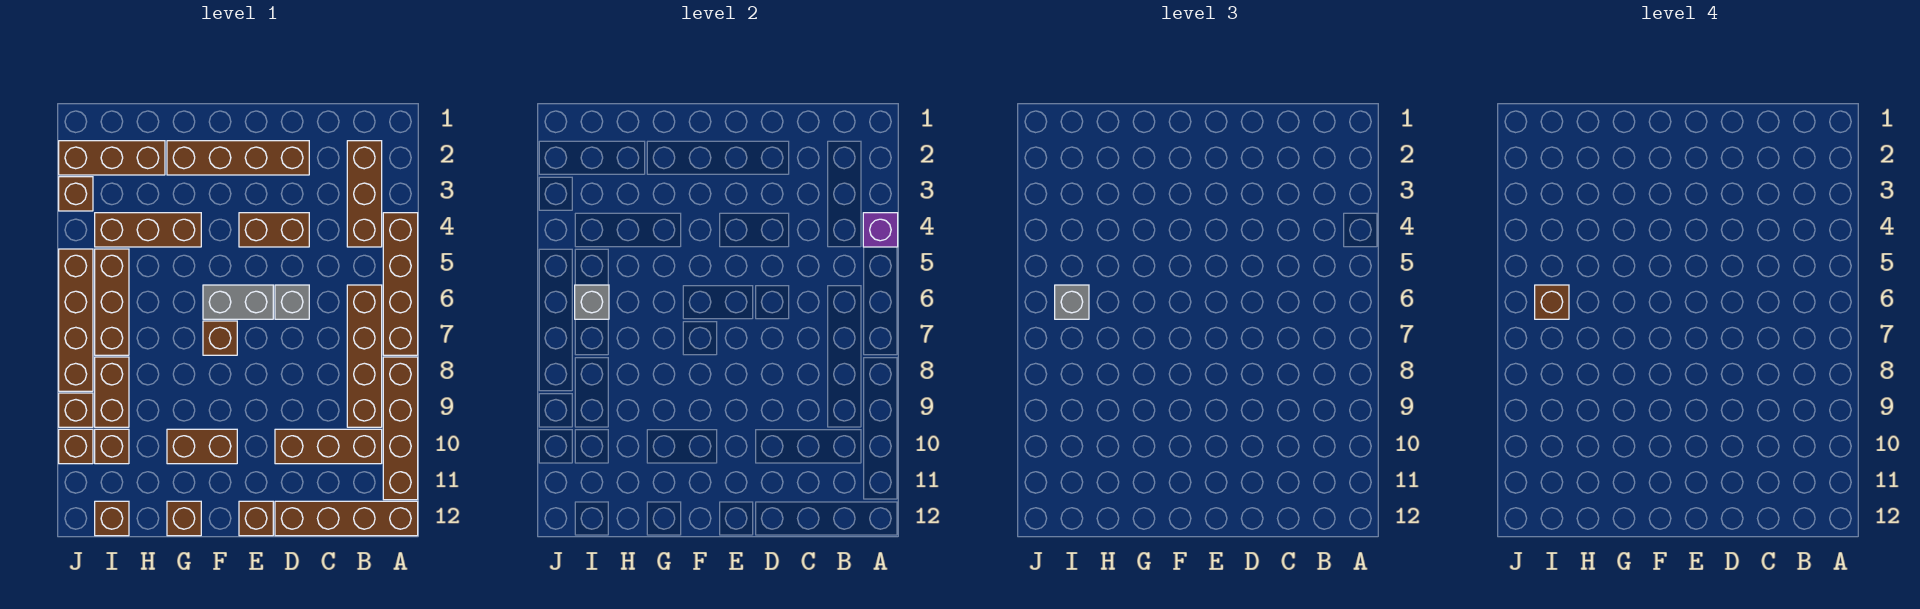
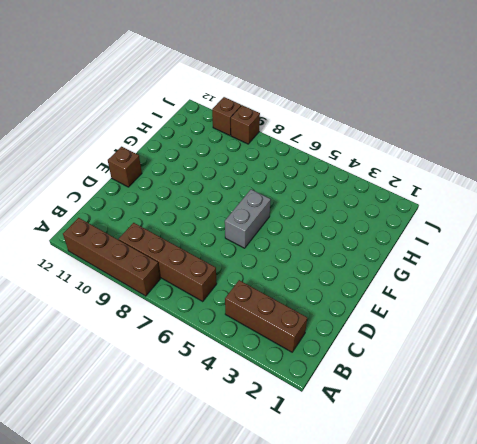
none -> brown brick A4:A7 level 1
none -> brown brick A12:D12 level 1
none -> brown brick B10:D10 level 1

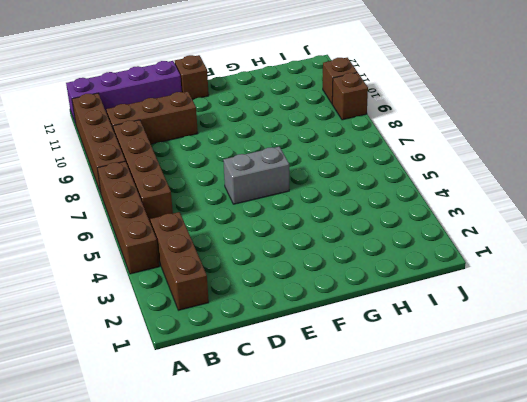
purple brick A12:D12 level 1 -> brown brick A12:D12 level 1
none -> brown brick D2:G2 level 1
none -> brown brick D4:E4 level 1
none -> grey brick D6 level 1

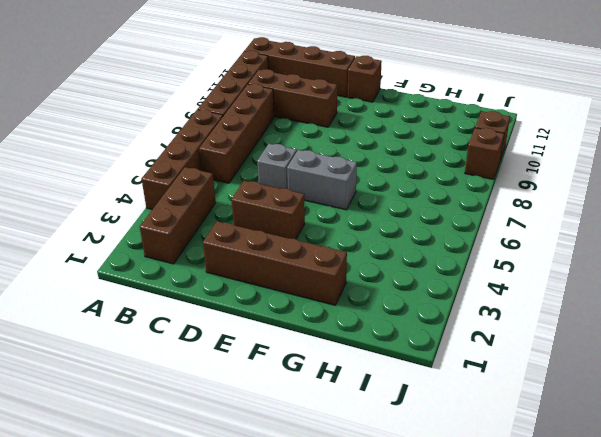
none -> brown brick F7 level 1
none -> brown brick F10:G10 level 1
none -> brown brick G4:I4 level 1

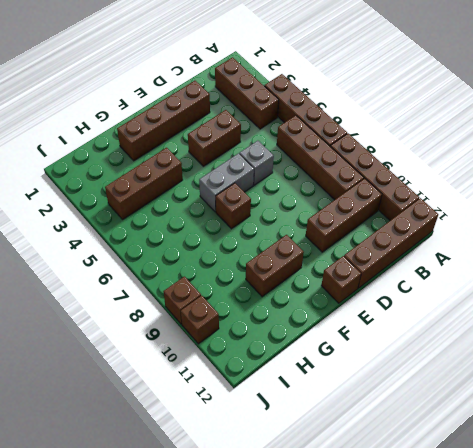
none -> brown brick G12 level 1
none -> brown brick H2:J2 level 1
none -> brown brick I5:I7 level 1

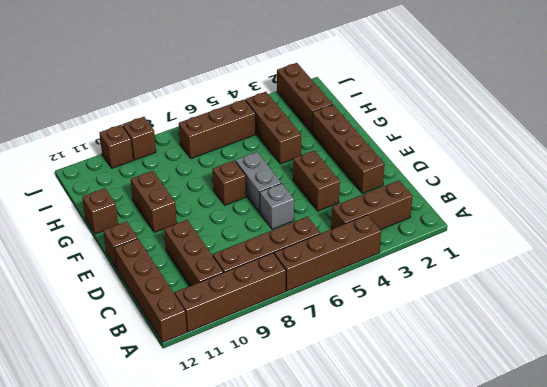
none -> brown brick I8:I9 level 1
none -> brown brick I10 level 1
none -> brown brick I12 level 1

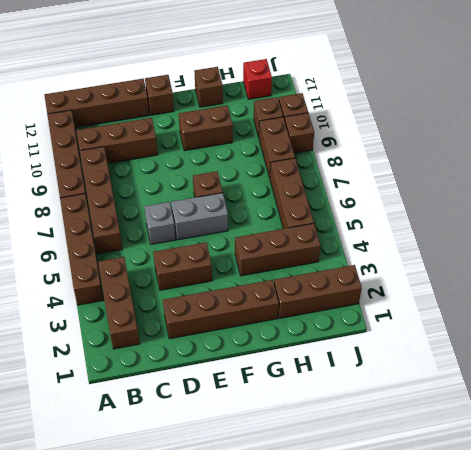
red brick I12 level 1 -> brown brick I12 level 1
none -> brown brick J3 level 1
none -> brown brick J5:J8 level 1
none -> purple brick A4 level 2

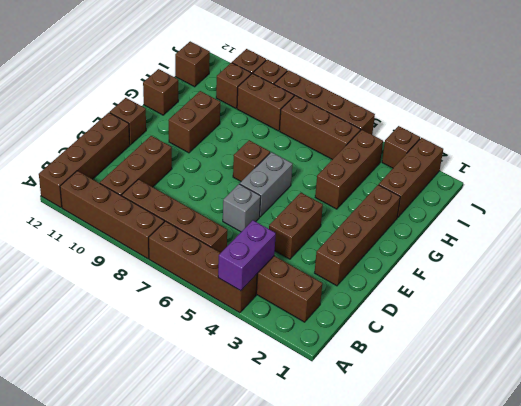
purple brick A4:B4 level 2 -> purple brick A4 level 2
none -> grey brick I6 level 2
none -> grey brick I6 level 3
none -> brown brick I6 level 4

